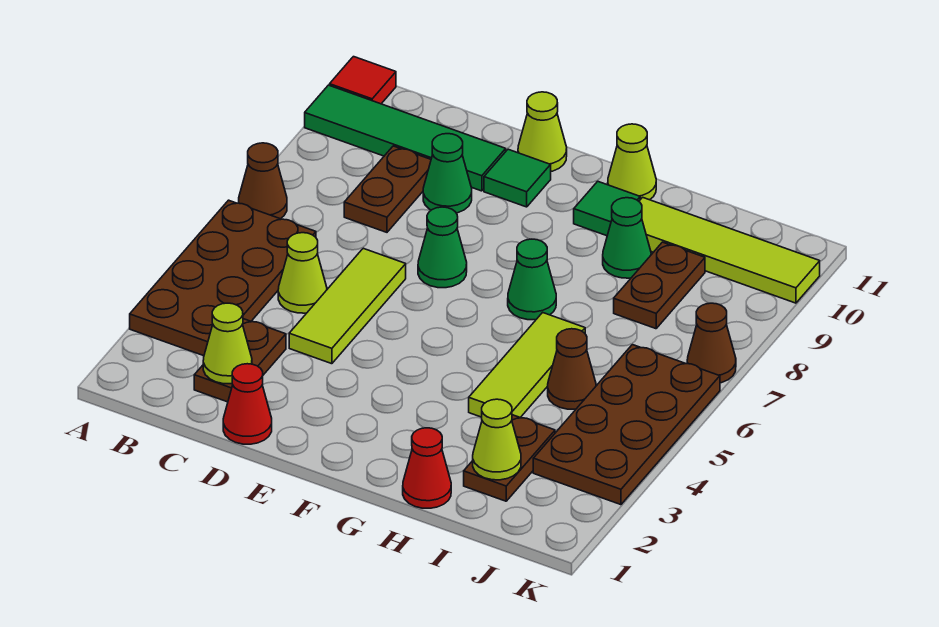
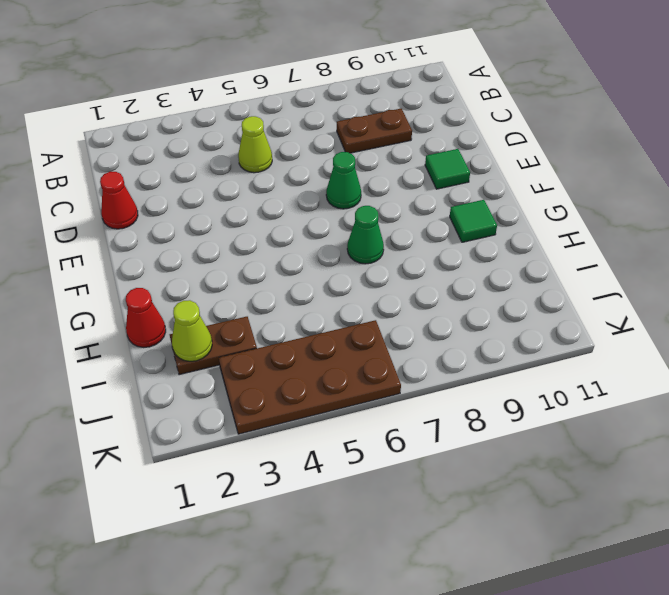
none -> brown plate A3:B6 level 1
none -> brown cone A7 level 1
none -> green tile A10:D10 level 1

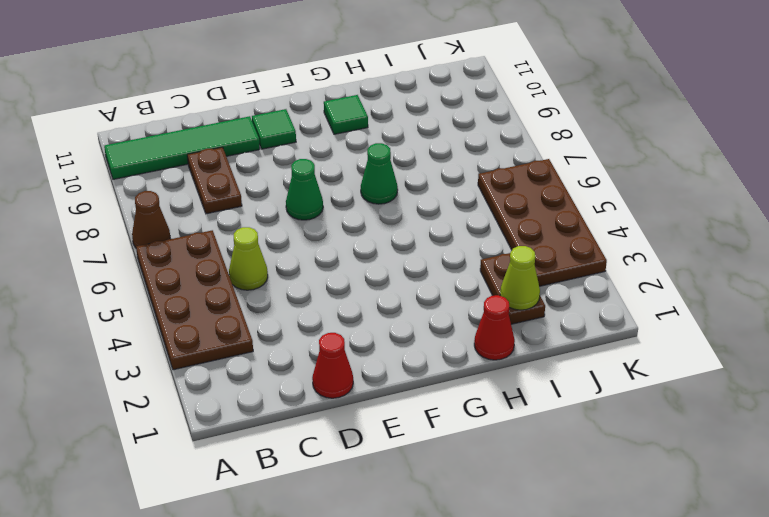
none -> red tile A11 level 1
none -> brown plate C2:C3 level 1
none -> lime tile D4:D6 level 1

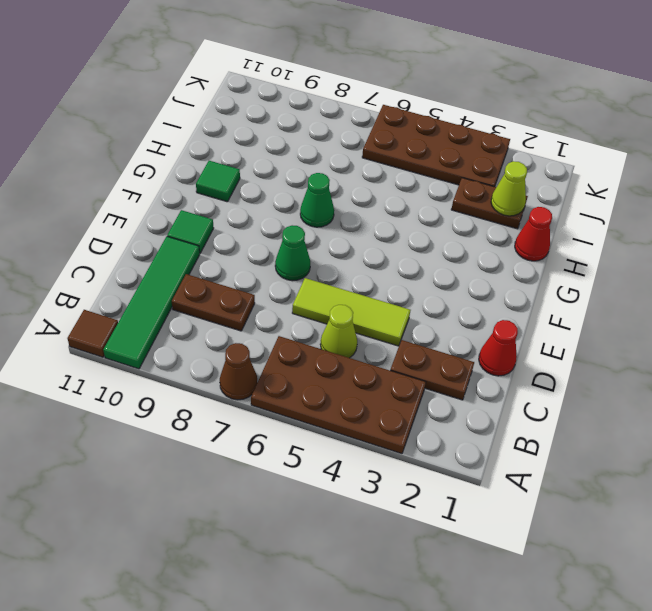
brown tile A11 level 1 -> red tile A11 level 1
none -> green cone D9 level 1
none -> lime cone E11 level 1
none -> lime cone G11 level 1

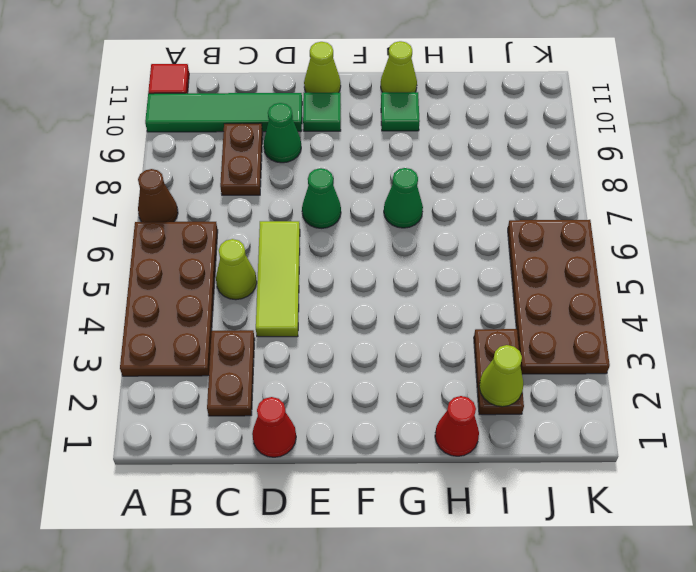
none -> lime tile H4:H6 level 1
none -> green cone H9 level 1
none -> lime tile H10:K10 level 1

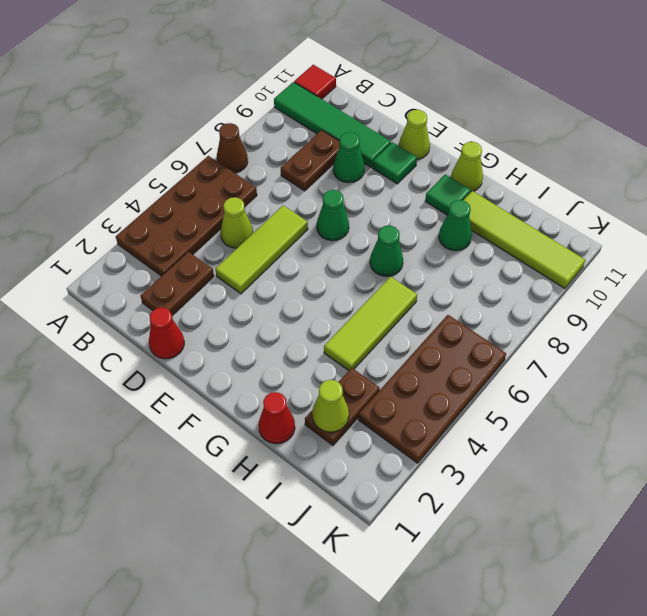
none -> brown cone I5 level 1
none -> brown plate I8:I9 level 1
none -> brown cone K7 level 1

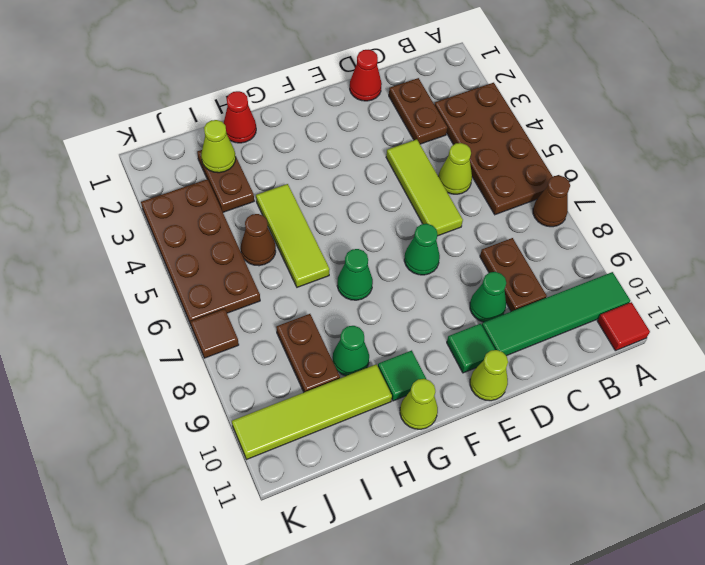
brown tile K7 level 1 -> brown cone K7 level 1
none -> lime cone C2 level 2

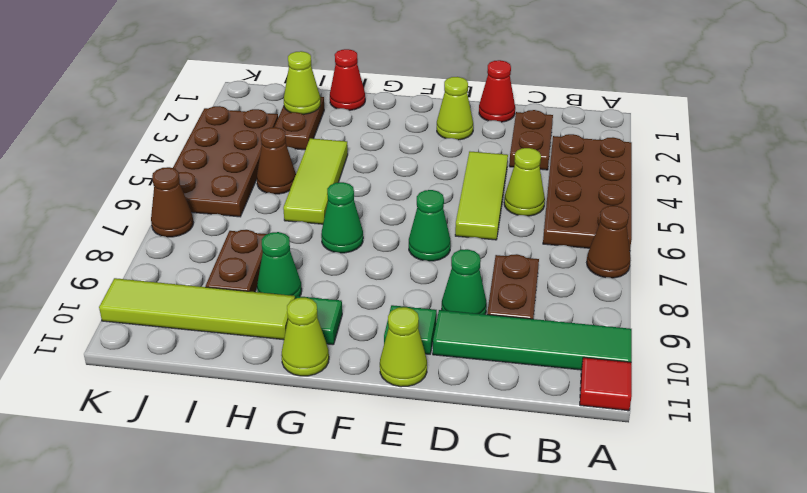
lime cone E2 level 1 -> lime cone C2 level 2

